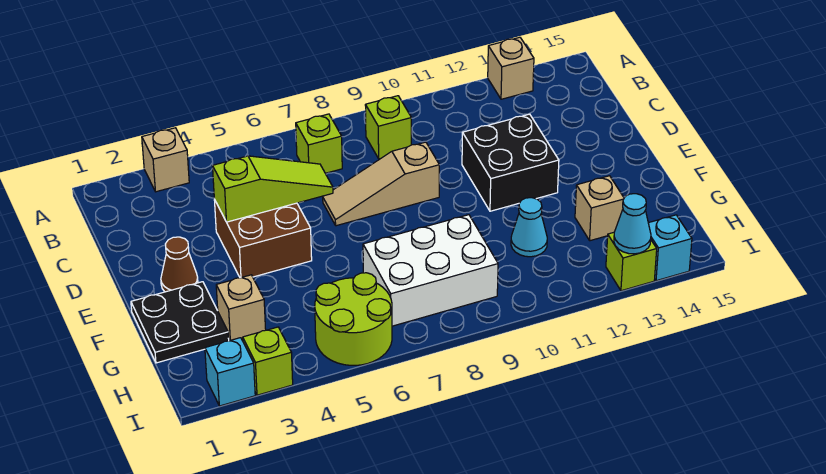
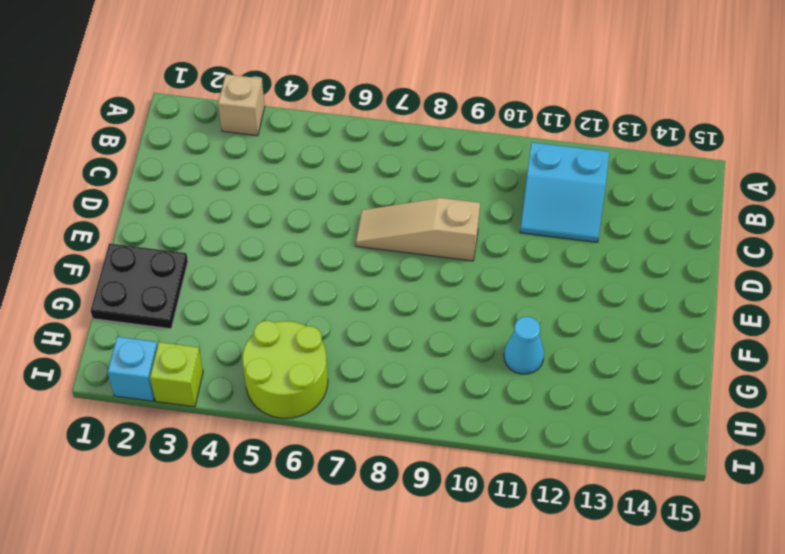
cyan slope B11:C12 level 1 top B -> none
none -> tan brick A13 level 1
none -> lime brick B7 level 1
none -> lime brick B9 level 1

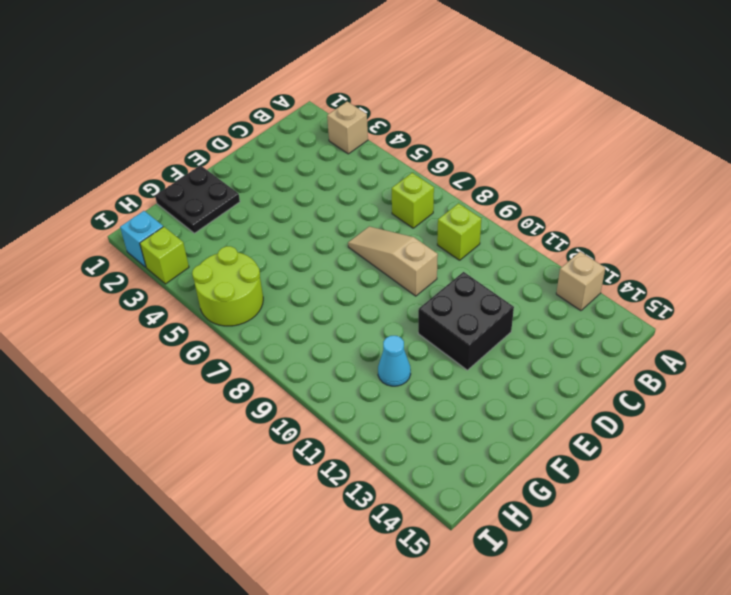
none -> brown brick D4:E5 level 1
none -> brown cone E2 level 1
none -> tan brick G3 level 1

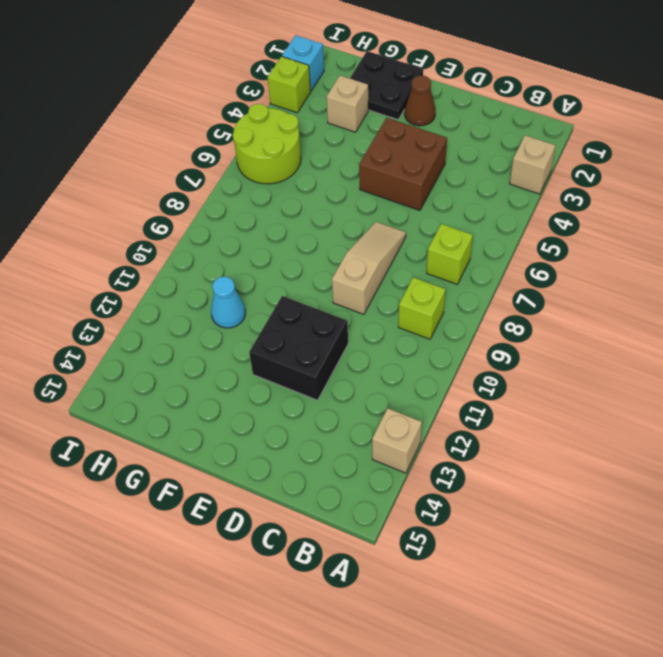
none -> white brick G7:H9 level 1
none -> tan brick G13 level 1
none -> lime brick I13 level 1

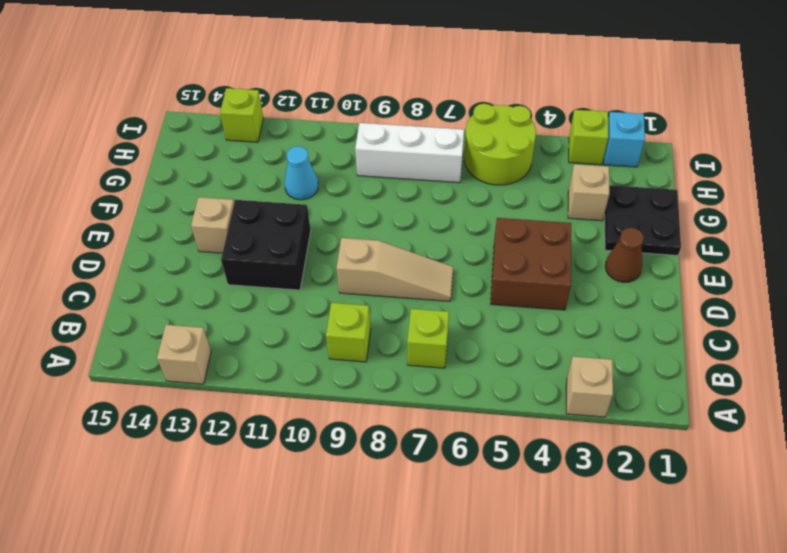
tan brick E13 level 1 -> tan brick G13 level 1
white brick H7:H9 level 1 -> white brick G7:H9 level 1
none -> cyan brick I14 level 1
none -> lime slope D4:D6 level 2 top 4
none -> cyan cone I13 level 2

